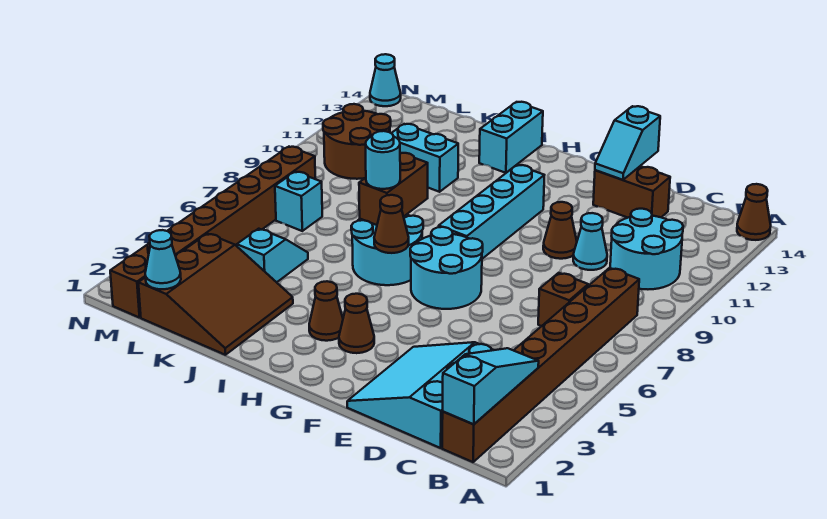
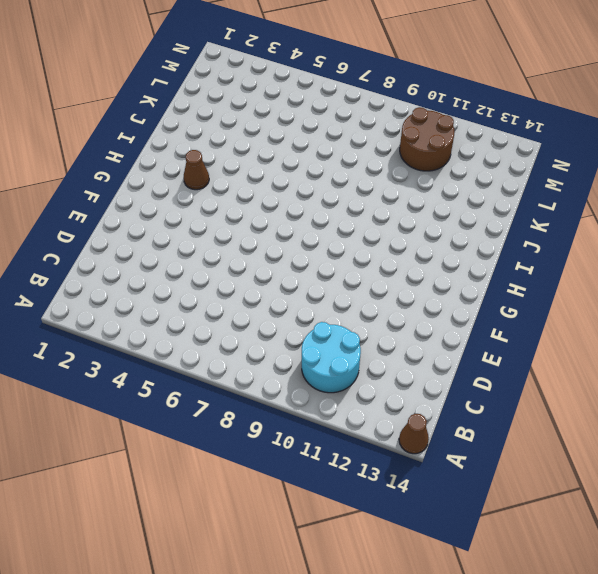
none -> brown brick B1:B8 level 1
none -> cyan slope C1:E3 level 1 top C
none -> brown brick C7 level 1

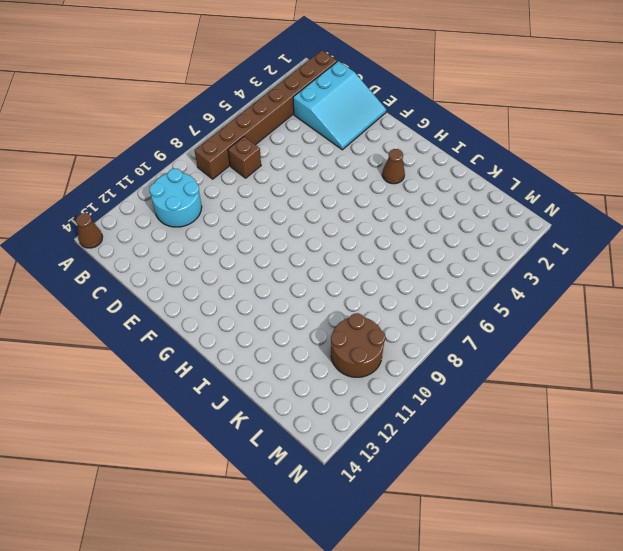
none -> cyan cone D10 level 1
none -> brown brick D13:E13 level 1
none -> brown cone E10 level 1

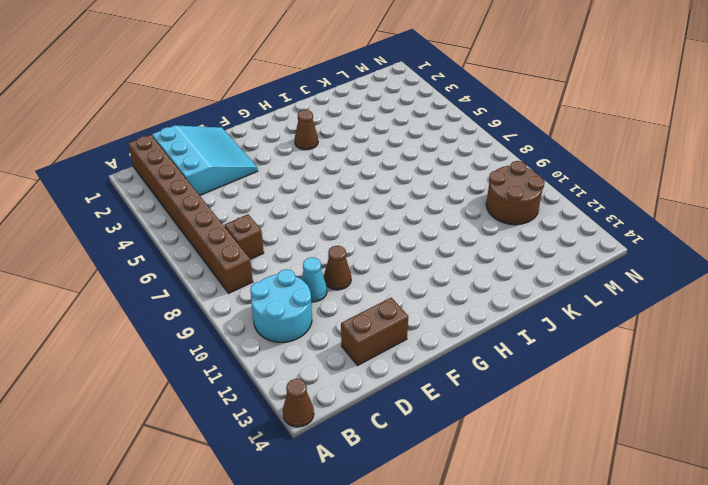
none -> cyan round brick F6:G7 level 1
none -> brown cone G3 level 1
none -> cyan brick G8:G11 level 1

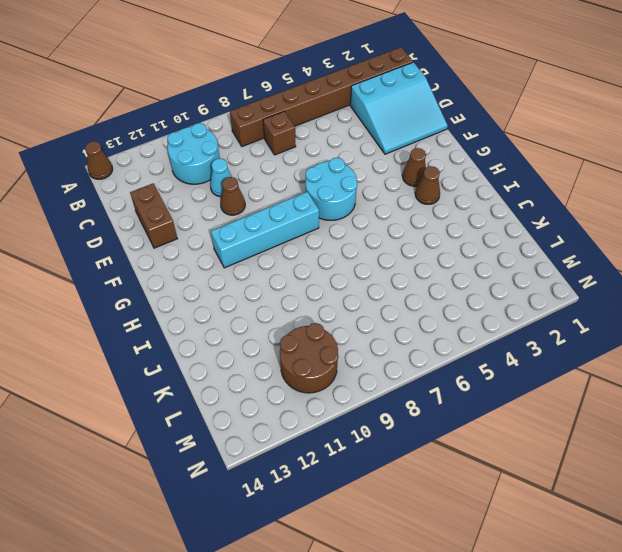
none -> cyan round brick H6:I7 level 1
none -> cyan brick I13:I14 level 1
none -> brown slope J1:L3 level 1 top L

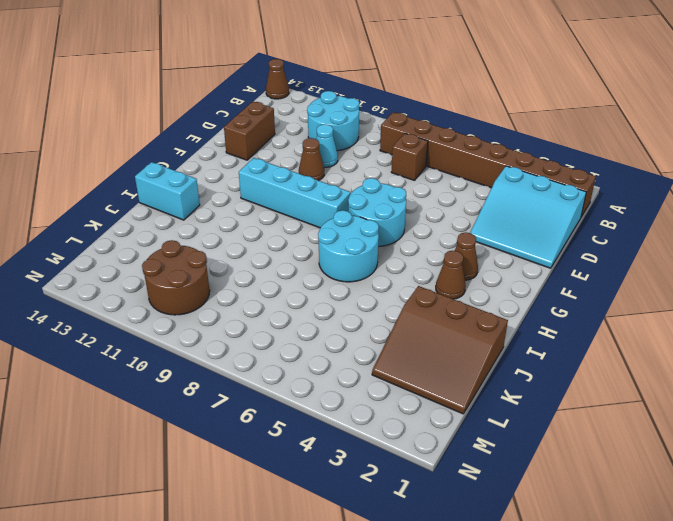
brown slope J1:L3 level 1 top J -> brown slope J1:L3 level 1 top L
none -> cyan brick J11:K11 level 1
none -> cyan slope K4:K5 level 1 top 4
none -> cyan brick L7 level 1

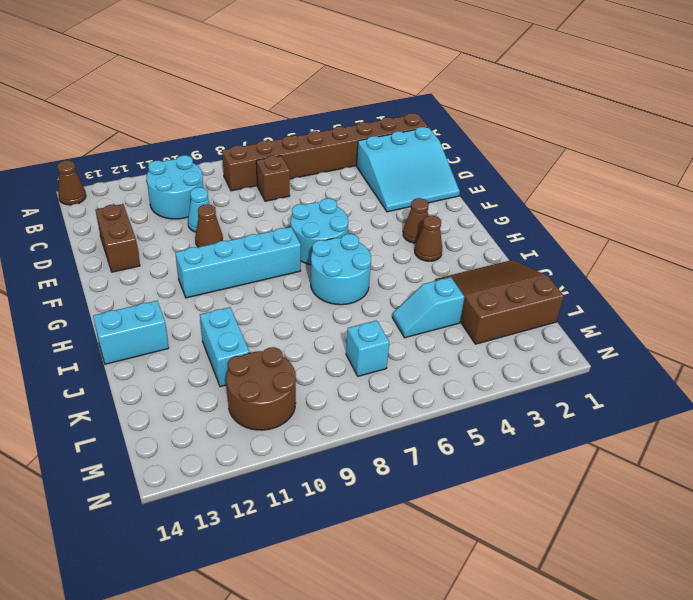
none -> brown brick M1:M8 level 1
none -> cyan cone N14 level 1
none -> cyan slope B1:B3 level 2 top 1

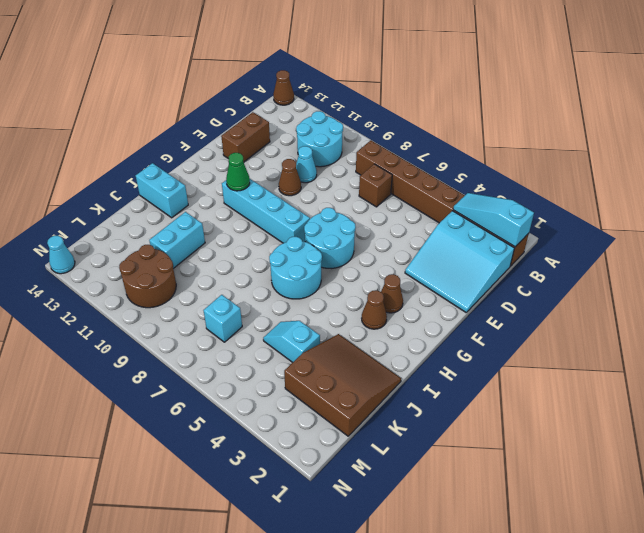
green cone G11 level 2 -> none
none -> brown brick M1:M8 level 1
none -> cyan slope E13:E14 level 2 top 14
none -> brown cone H6 level 2

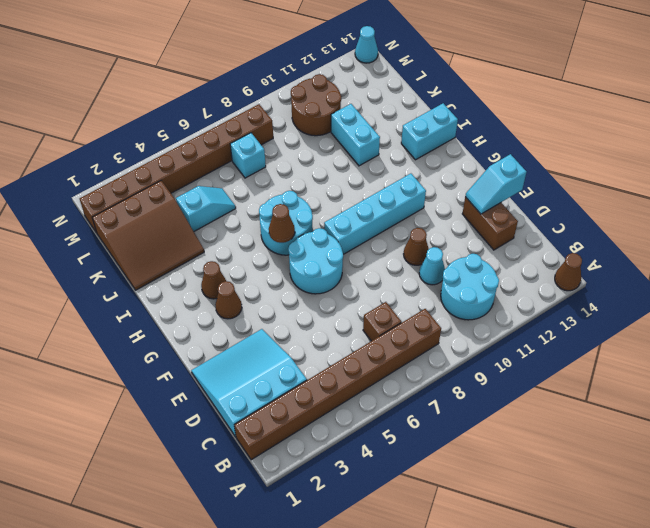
none -> cyan slope B1:B3 level 2 top 1
none -> brown brick I7:I8 level 2
none -> cyan cone L1 level 2

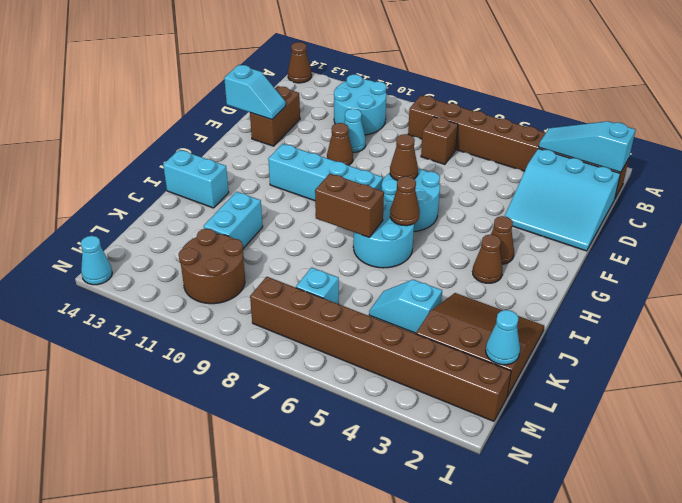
brown cone F7 level 2 -> none
none -> cyan round brick I7 level 3

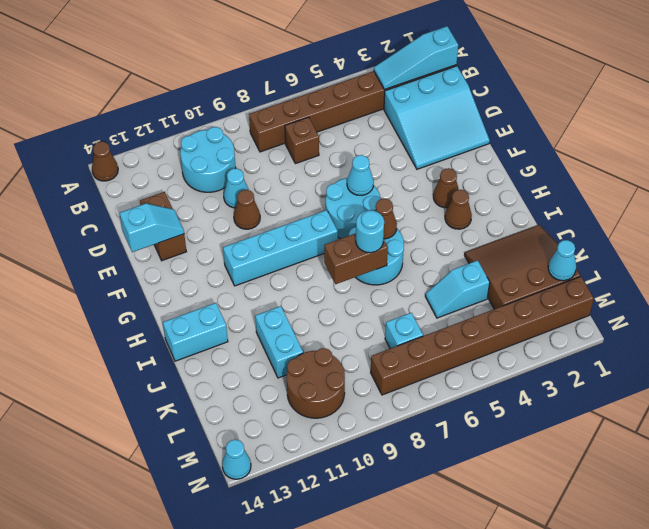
cyan cone F6 level 2 -> none

